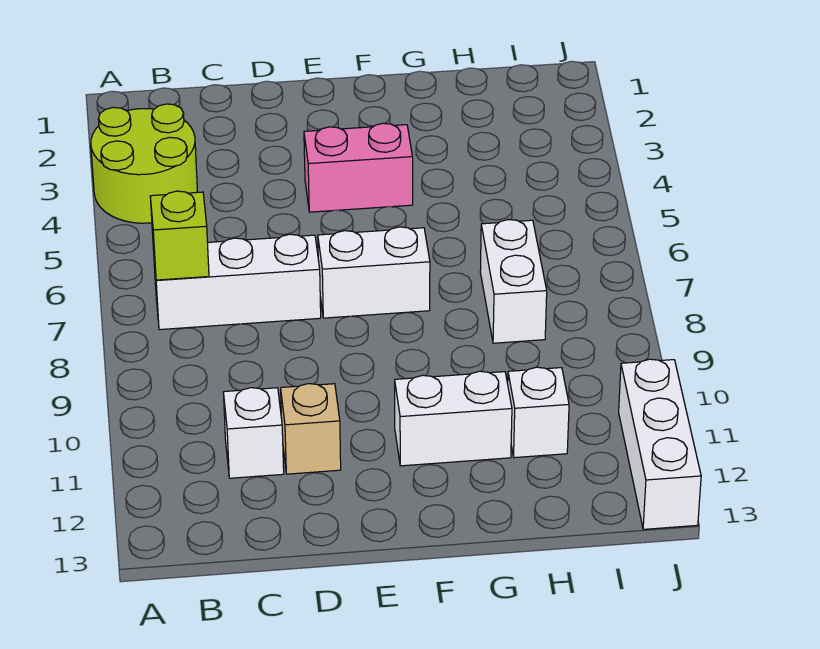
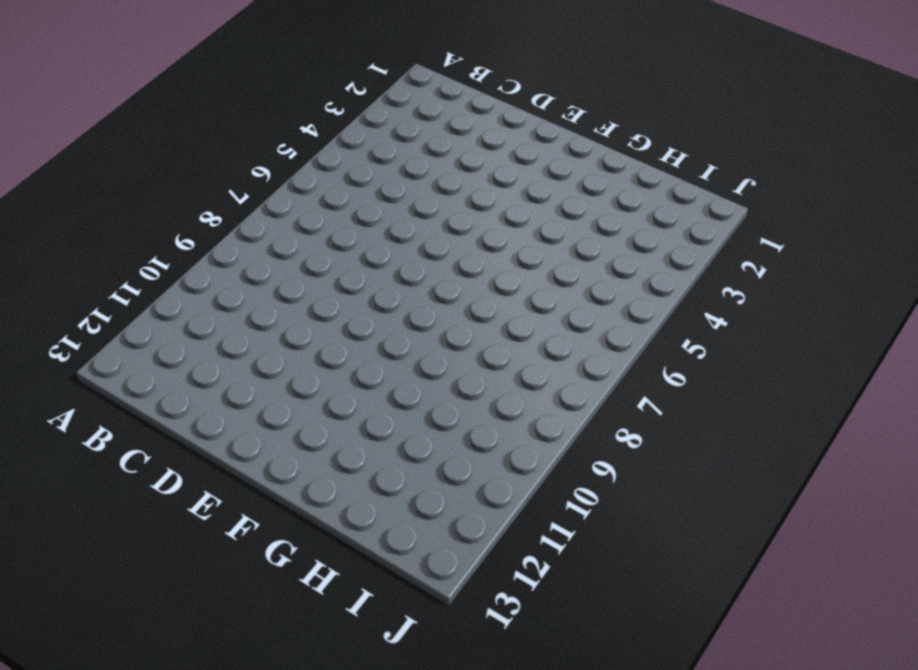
none -> lime round brick A3:B4 level 1
none -> white brick B7:D7 level 1

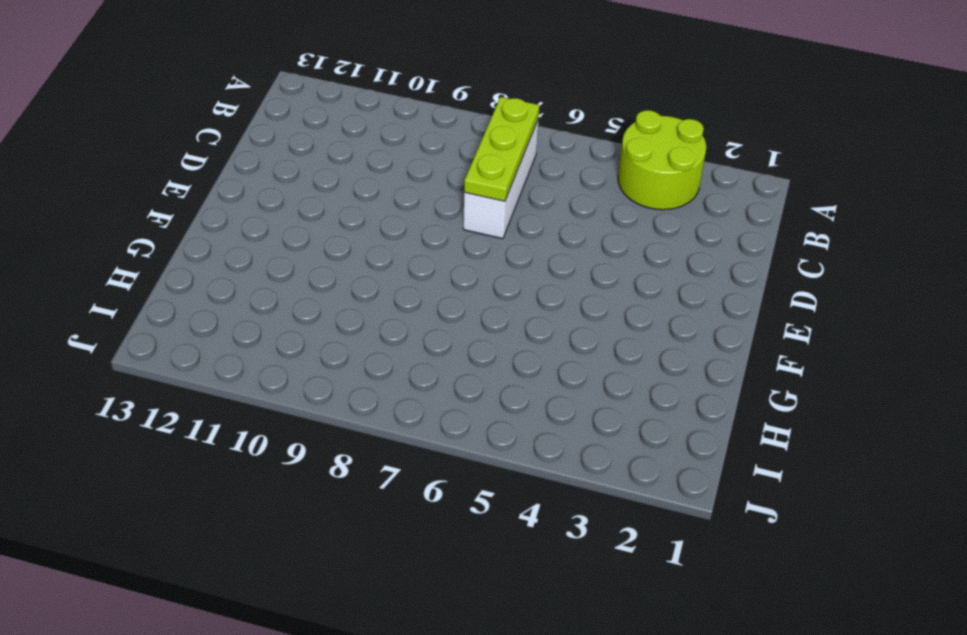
lime plate B7:D7 level 2 -> lime brick B7 level 2
none -> white brick C11 level 1
none -> tan brick D11 level 1

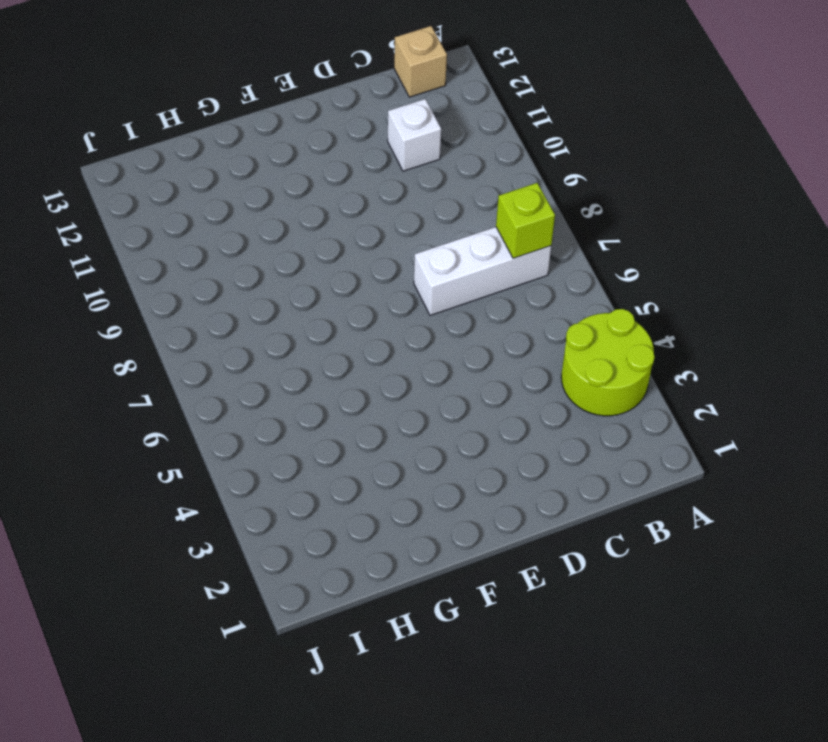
tan brick B13 level 1 -> tan brick D11 level 1
none -> pink brick E4:F4 level 1
none -> white brick E7:F7 level 1

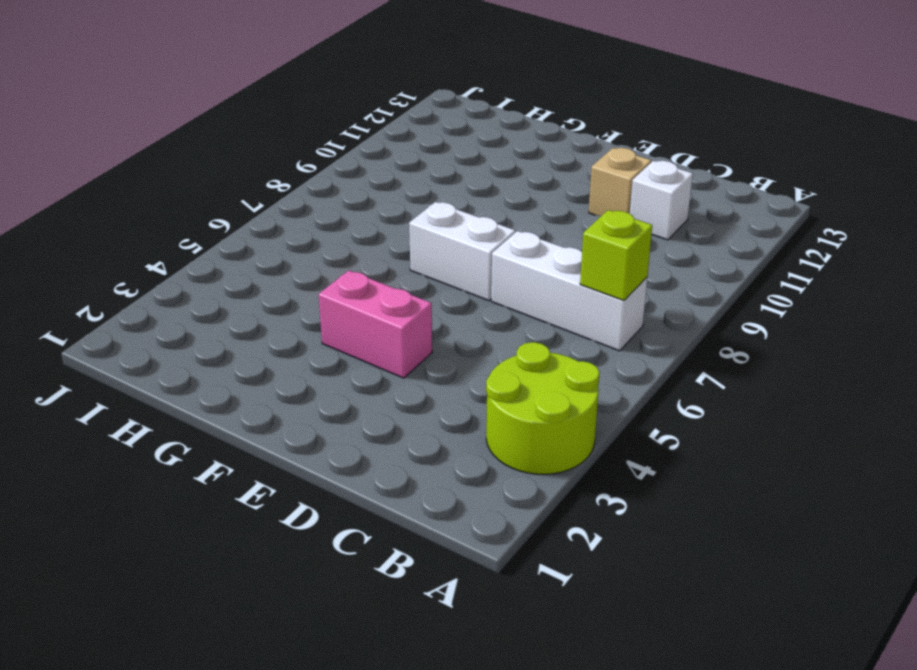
none -> white brick F11:G11 level 1
none -> white brick H7:H8 level 1

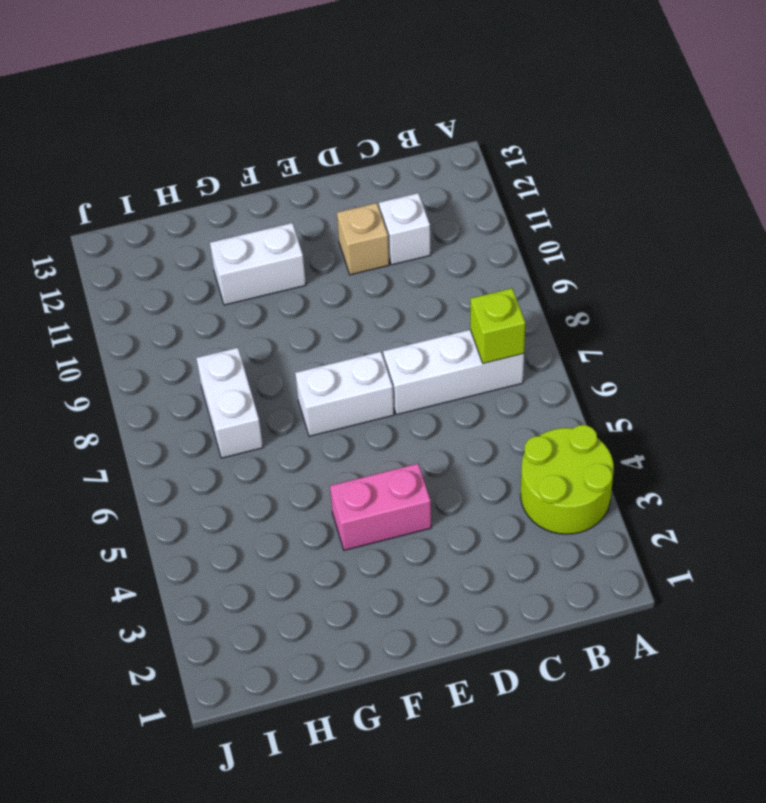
none -> white brick H11 level 1
none -> white brick J11:J13 level 1

